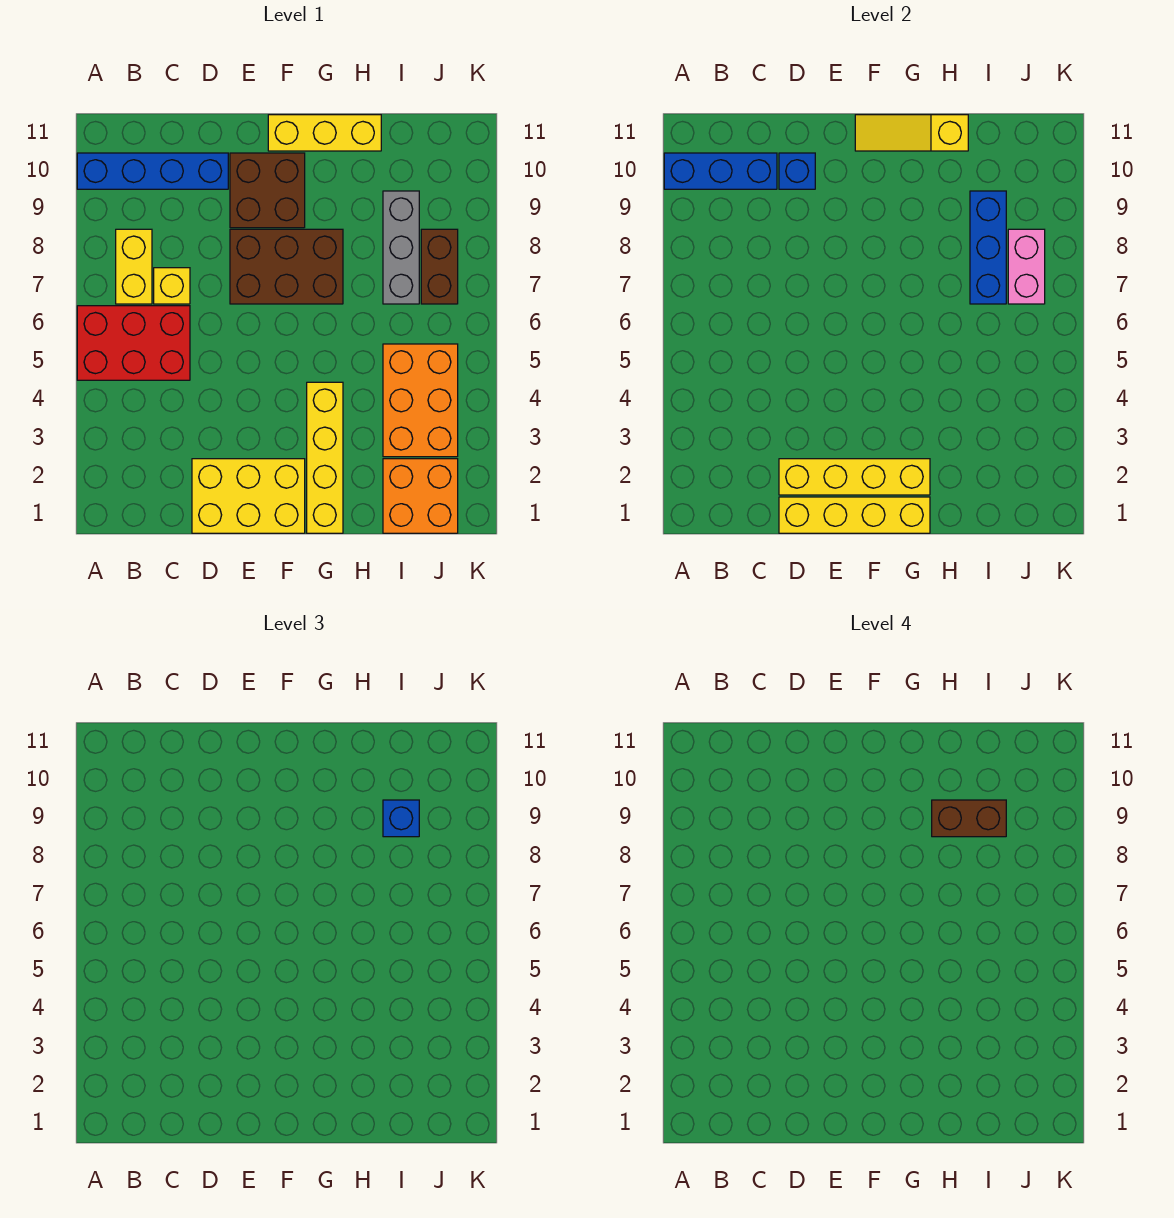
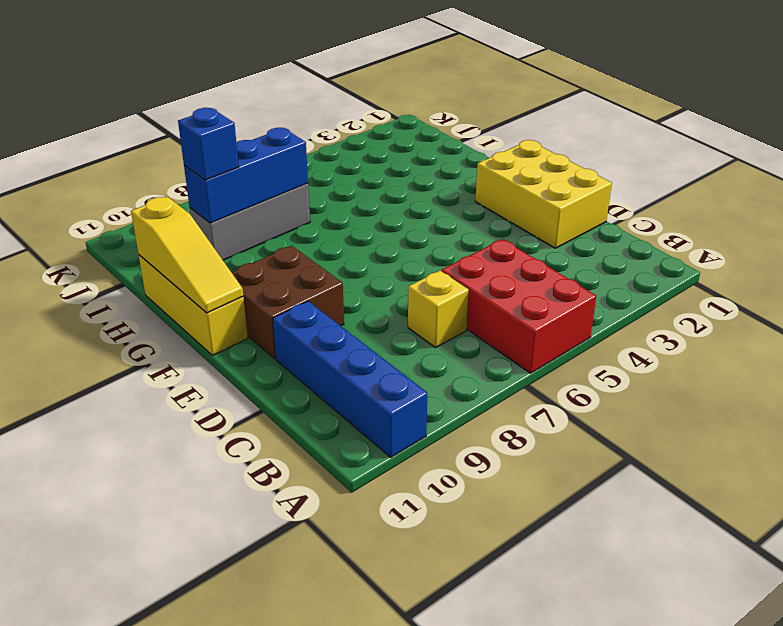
none -> yellow brick B7:B8 level 1
none -> brown brick E7:G8 level 1
none -> yellow brick G1:G4 level 1

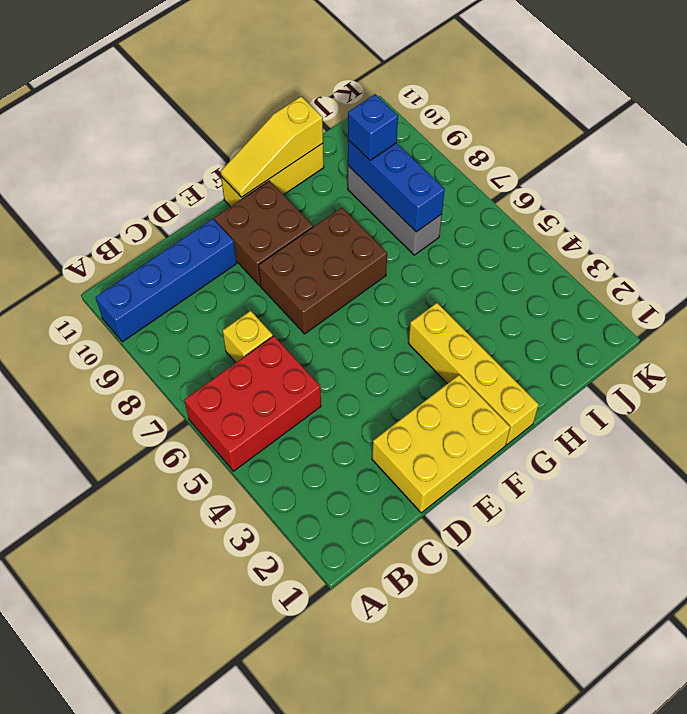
none -> yellow brick B7:B8 level 1
none -> orange brick I1:J2 level 1
none -> orange brick I3:J5 level 1

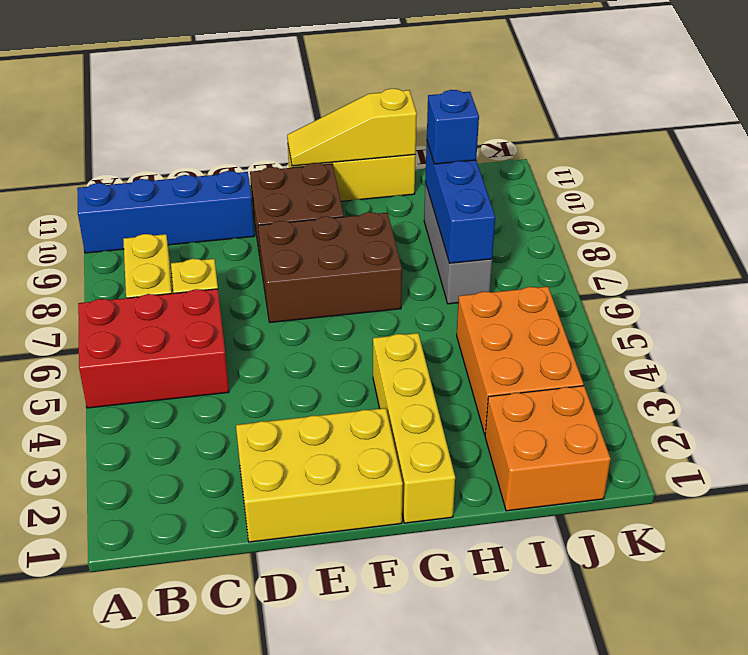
none -> brown brick J7:J8 level 1
none -> blue brick A10:C10 level 2
none -> yellow brick D1:G1 level 2

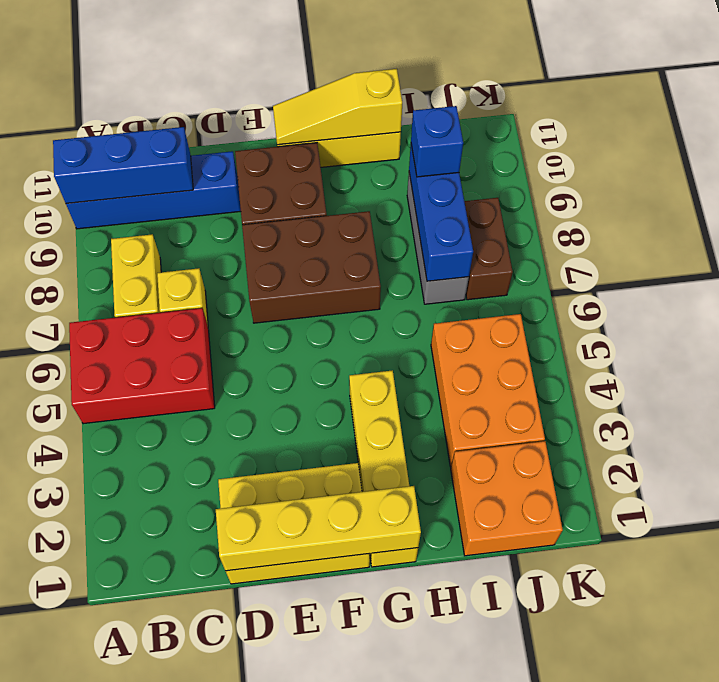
none -> yellow brick D2:G2 level 2
none -> blue brick D10 level 2
none -> pink brick J7:J8 level 2

